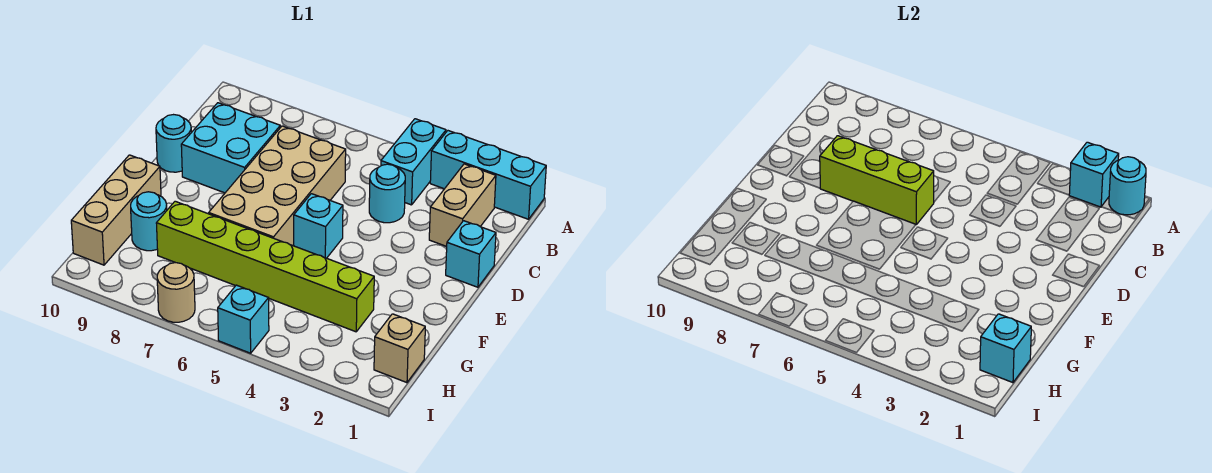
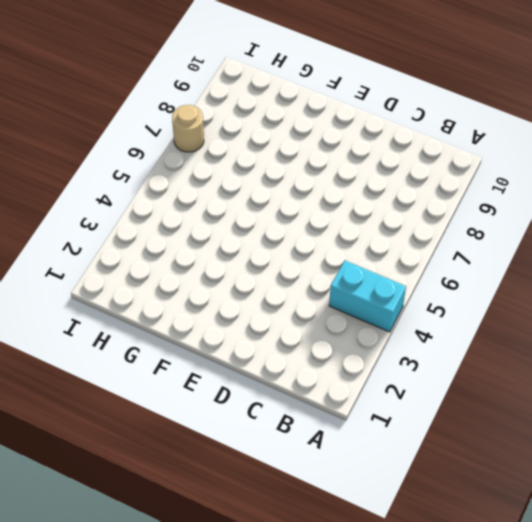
none -> cyan brick A1:A3 level 1
none -> tan brick B2:C2 level 1
none -> cyan round brick C4 level 1

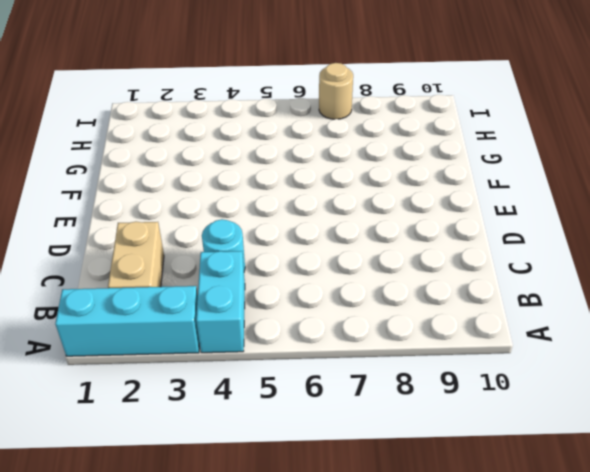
none -> tan brick C6:F7 level 1
none -> cyan brick C8:D9 level 1
none -> cyan brick D1 level 1

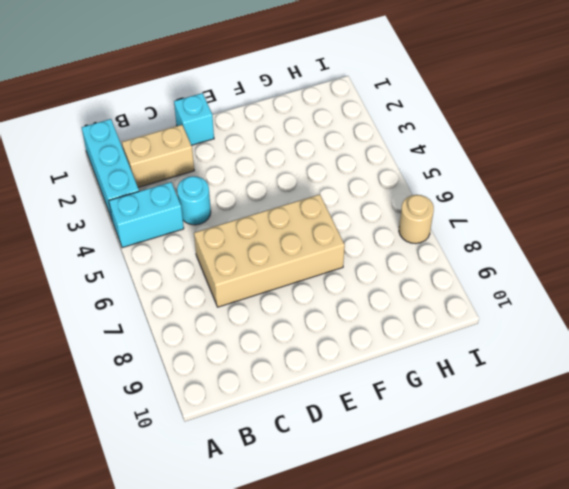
none -> cyan brick C8:D9 level 1
none -> cyan round brick D10 level 1
none -> cyan brick E5 level 1

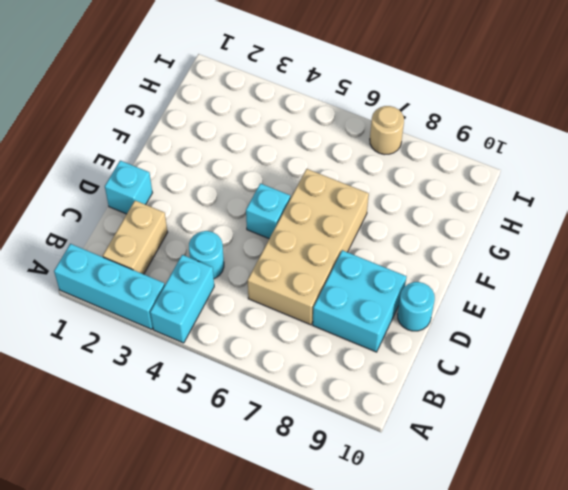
none -> tan brick F10:H10 level 1
none -> lime brick G3:G8 level 1
none -> cyan round brick G9 level 1

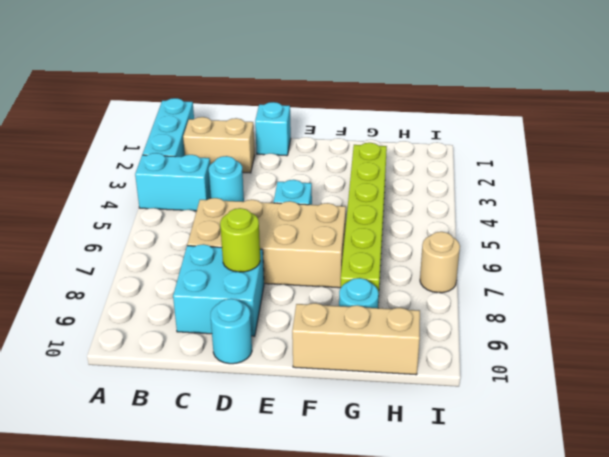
lime round brick D8 level 2 -> lime brick D6:D8 level 2
none -> tan brick H1 level 1
none -> cyan brick I5 level 1
none -> cyan round brick A1 level 2

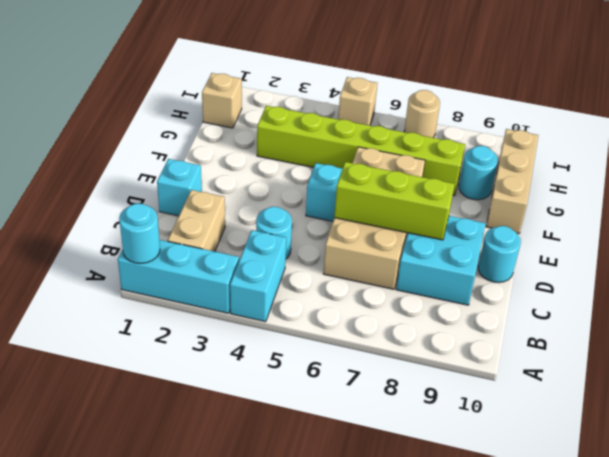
tan brick I5 level 1 -> cyan brick I5 level 1
none -> cyan brick A2 level 2
none -> cyan brick H1 level 2

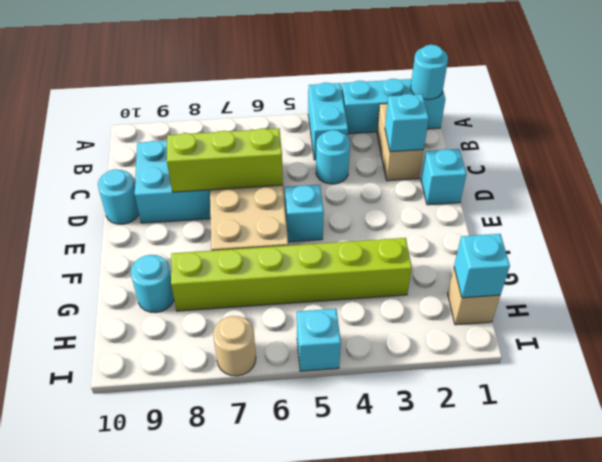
cyan brick C2 level 2 -> cyan brick A2 level 2
none -> tan brick F10:H10 level 1

